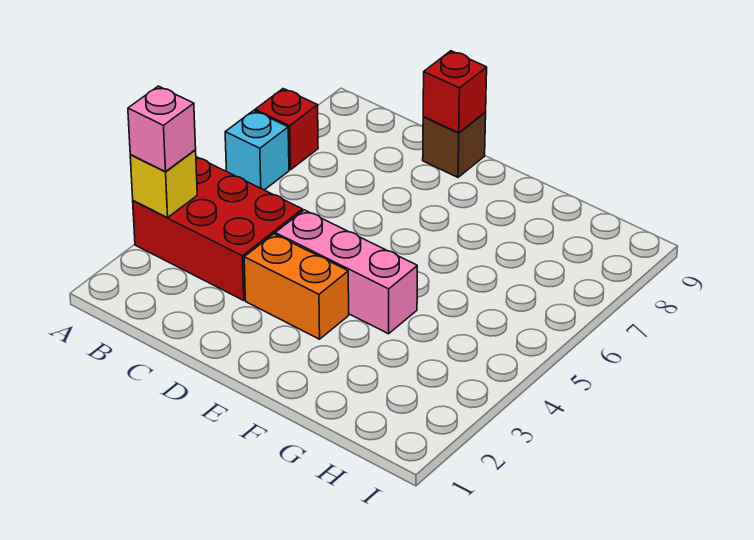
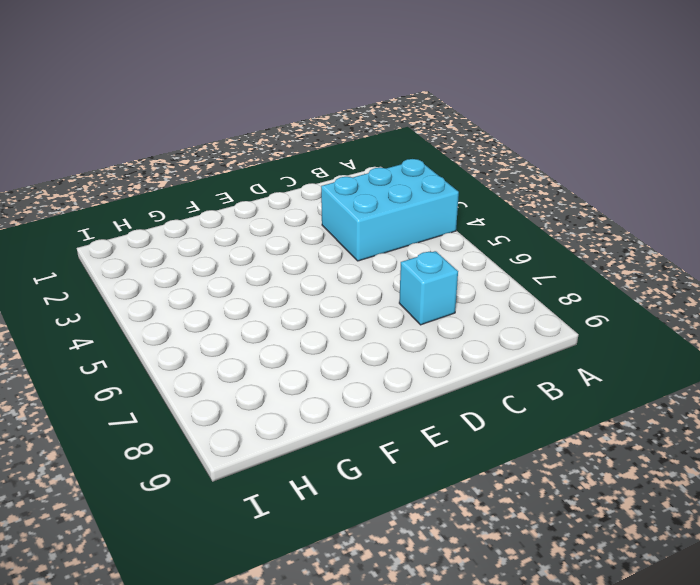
cyan brick A3:C4 level 1 -> red brick A3:C4 level 1
cyan brick C7 level 1 -> cyan brick A6 level 1
none -> red brick A7 level 1
none -> orange brick D3:E3 level 1

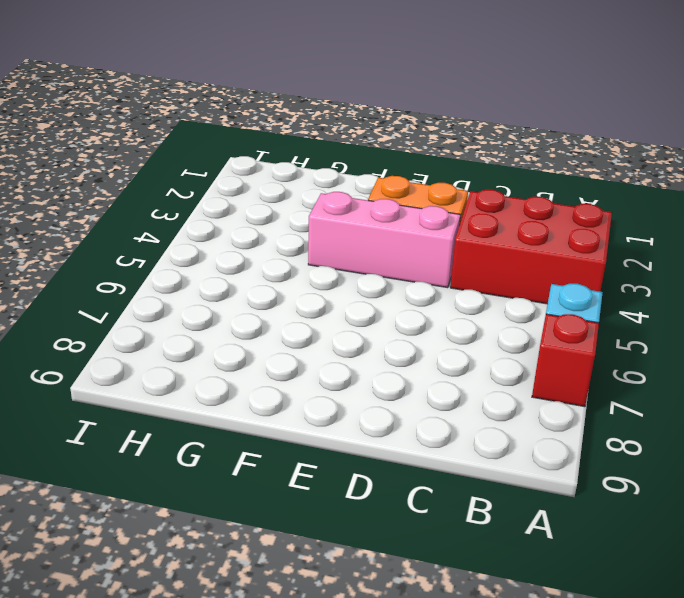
none -> brown brick D9 level 1
none -> yellow brick A3 level 2

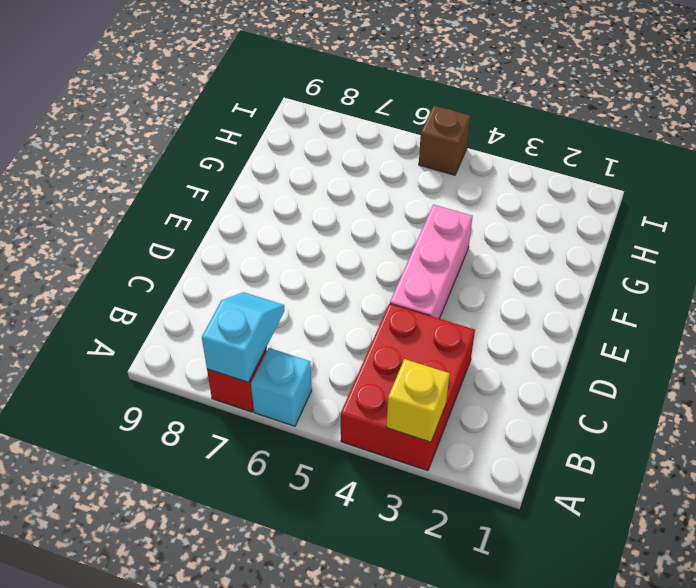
cyan slope A7:B7 level 2 top A -> none
brown brick I5 level 1 -> brown brick D9 level 1
none -> orange brick D3:E3 level 1
none -> red brick D9 level 2

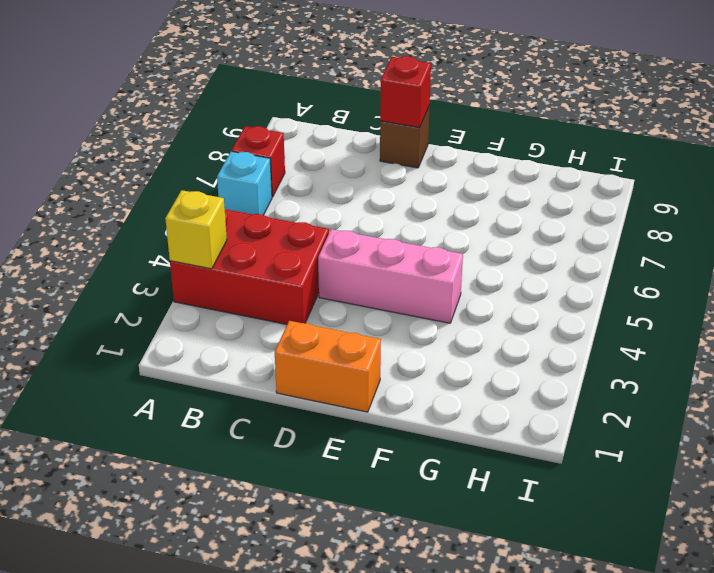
orange brick D1:E1 level 1 -> orange brick D3:E3 level 1
none -> pink brick A3 level 3

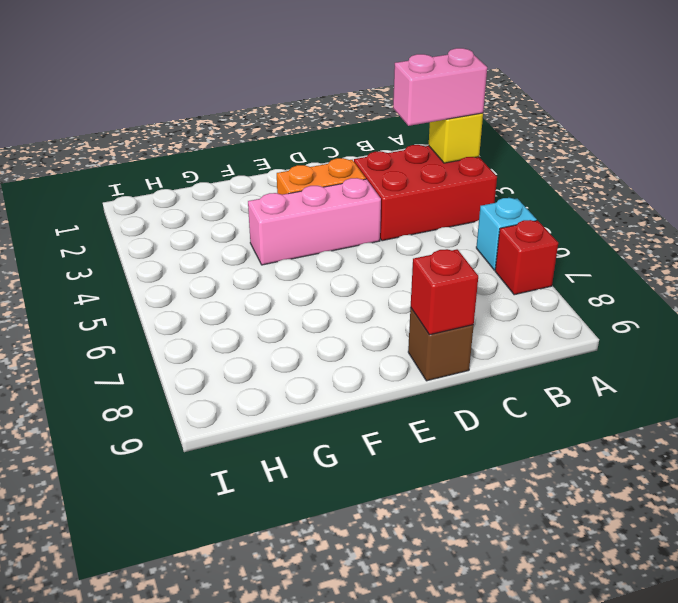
pink brick A3:B3 level 3 -> pink brick A3 level 3

